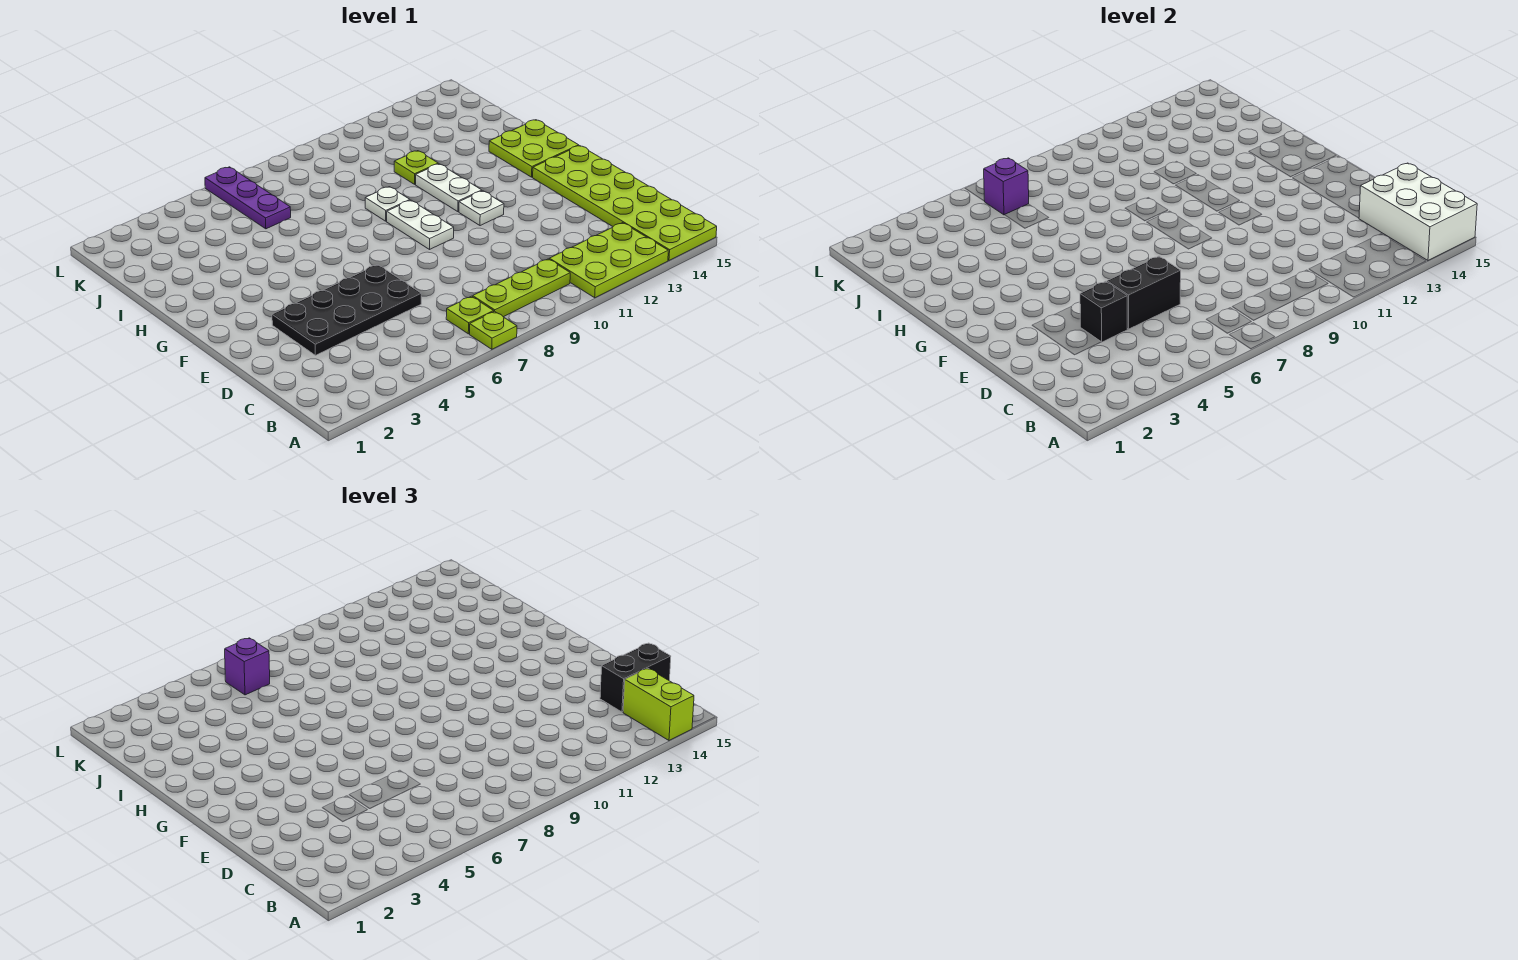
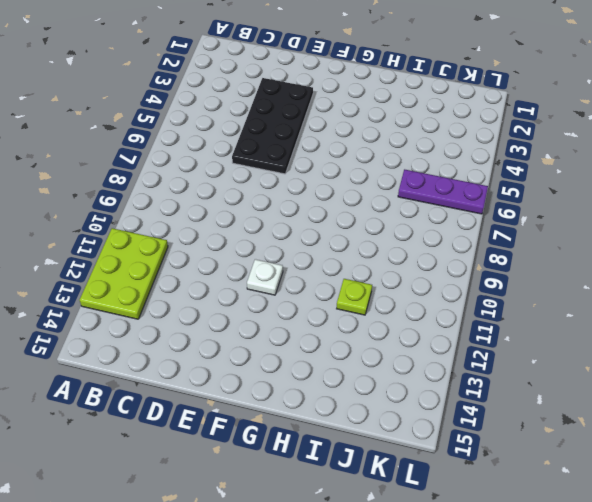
none -> lime plate A7 level 1
none -> lime plate A14:F15 level 1
none -> lime plate B7 level 1

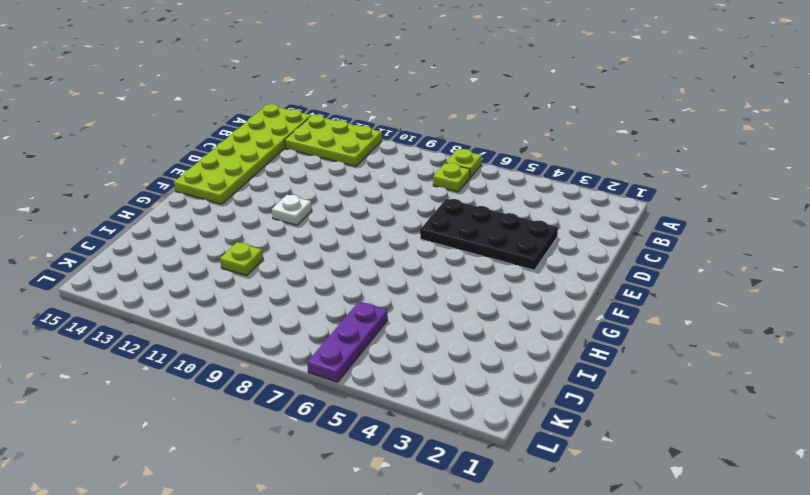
none -> lime plate B8:B10 level 1
none -> white plate F9:G9 level 1
none -> white plate G11:H11 level 1

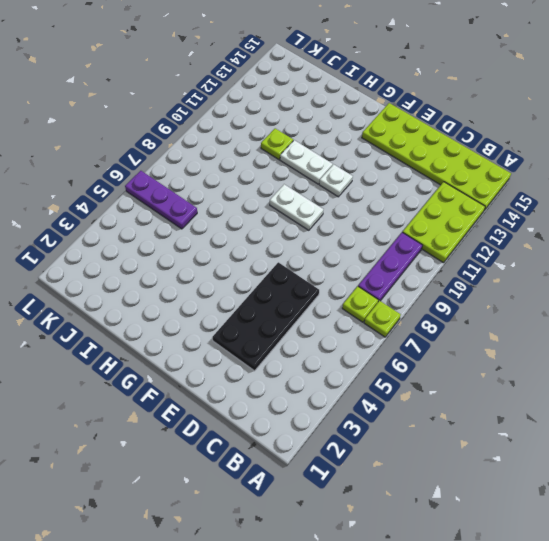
purple plate B8:B10 level 1 -> lime plate B8:B10 level 1
none -> lime plate G14:H15 level 1
none -> white plate H9 level 1
none -> white brick A14:C15 level 2

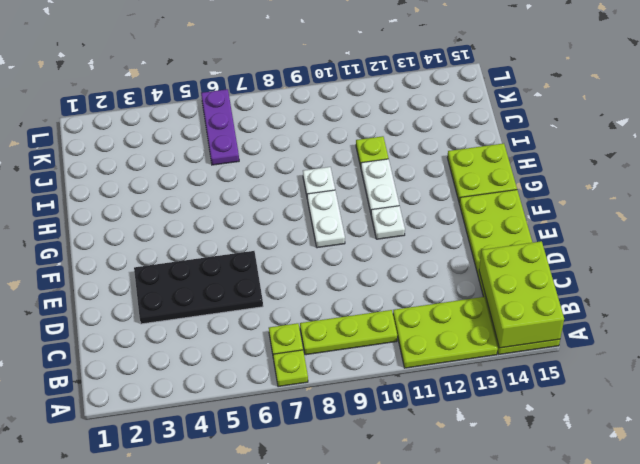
lime brick A14:C15 level 2 -> white brick A14:C15 level 2
none -> black brick D4 level 2
none -> black brick D5:D6 level 2
none -> purple brick K6 level 2

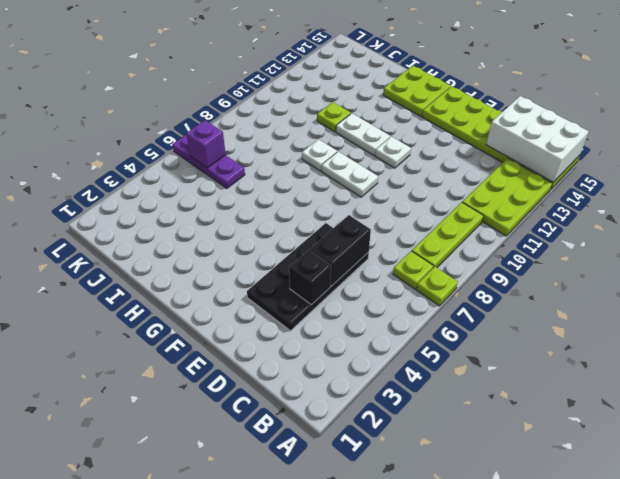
none -> lime brick A14:B14 level 3
none -> black brick C14:C15 level 3
none -> purple brick K6 level 3

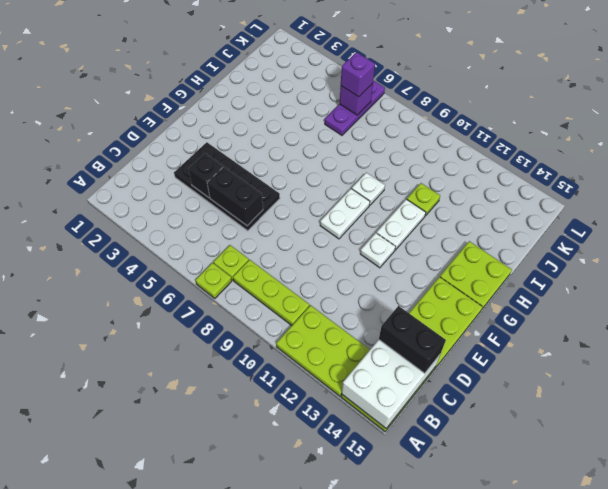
none -> lime brick A14:B14 level 3

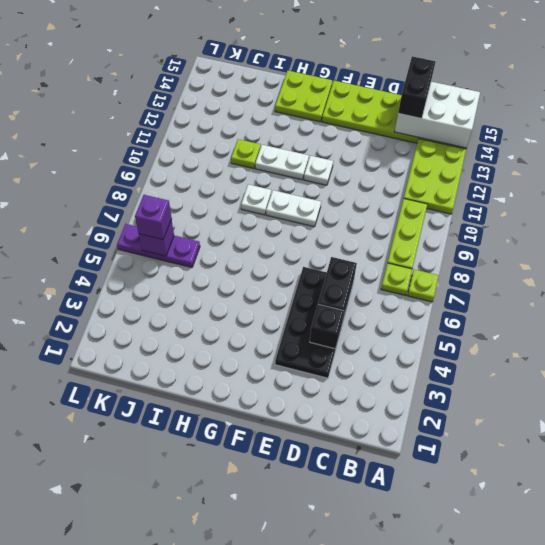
none -> lime brick A14:B14 level 3

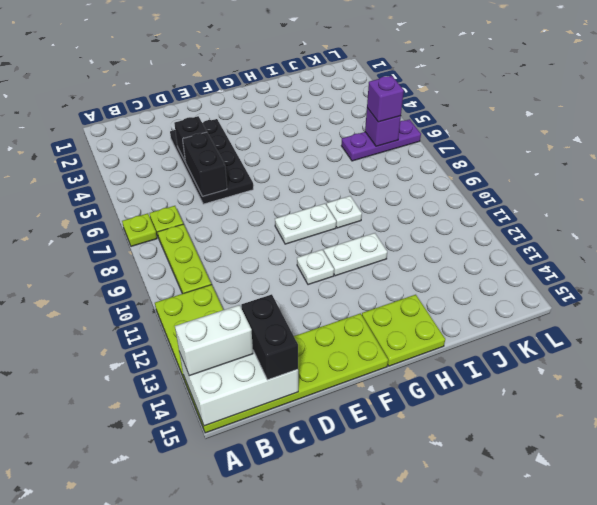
white brick A14:B14 level 3 -> lime brick A14:B14 level 3
none -> lime plate I11 level 1

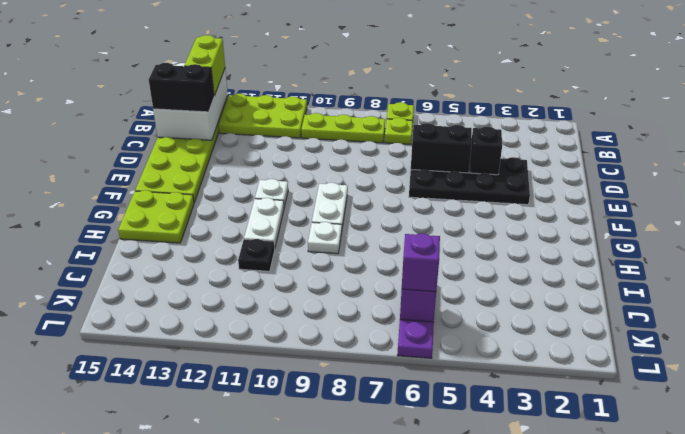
black plate I11 level 1 -> lime plate I11 level 1

